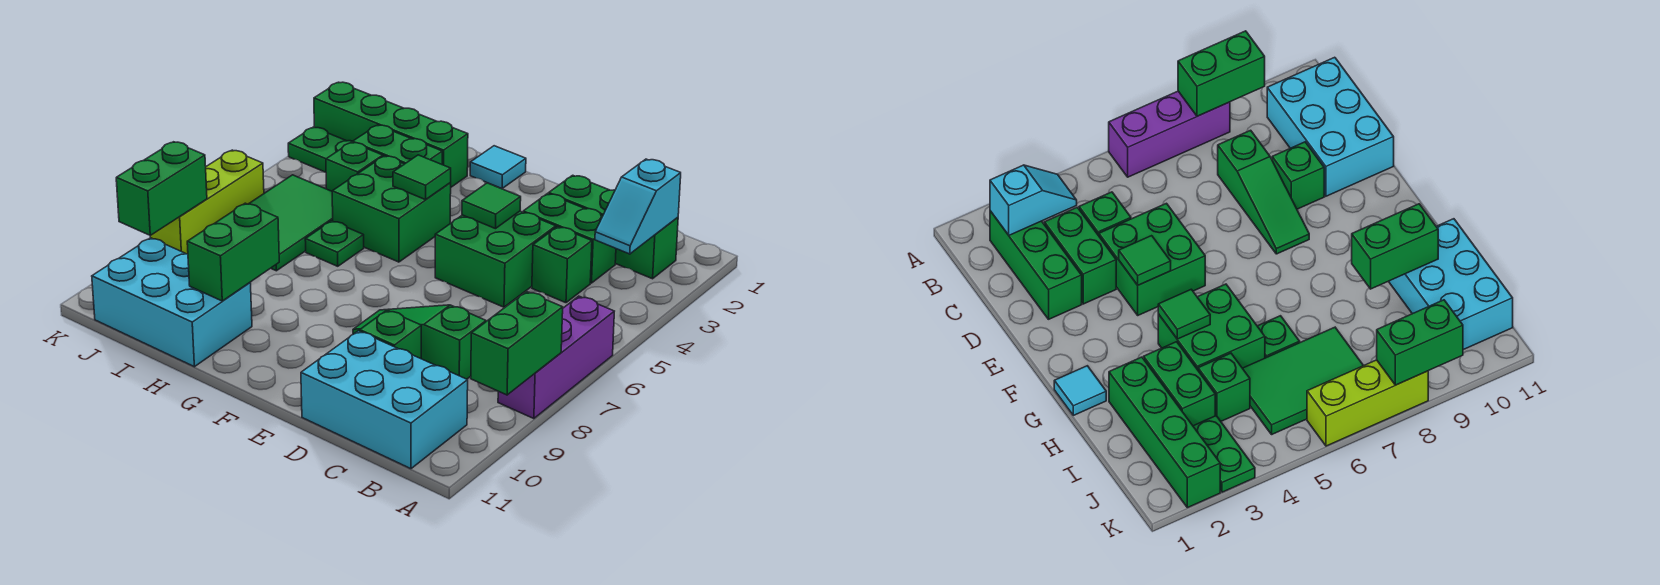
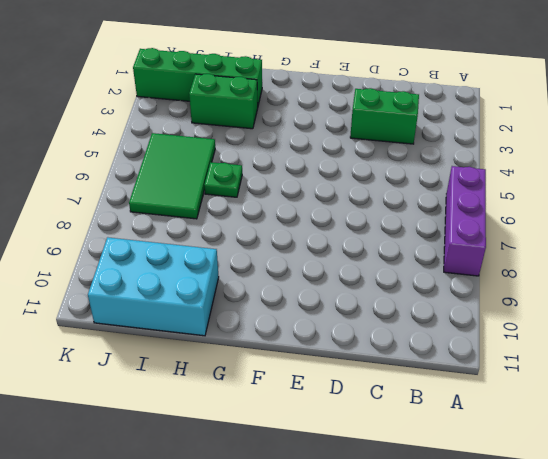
none -> green brick B2:D2 level 1
none -> cyan brick B10:D11 level 1
none -> green brick C4 level 1

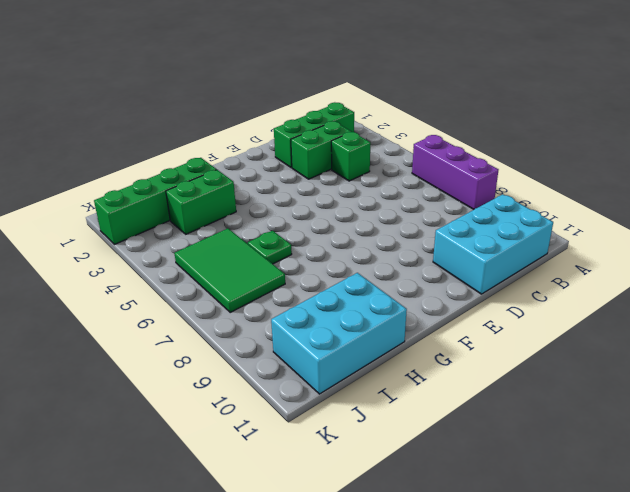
none -> green slope C8:E8 level 1 top C
none -> green brick D4:E5 level 1
none -> green brick D9 level 1

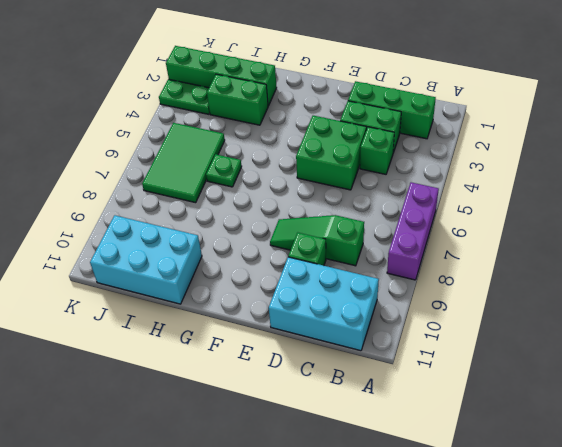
none -> cyan tile G1 level 1
none -> green brick G4:H5 level 1
none -> green brick I4 level 1

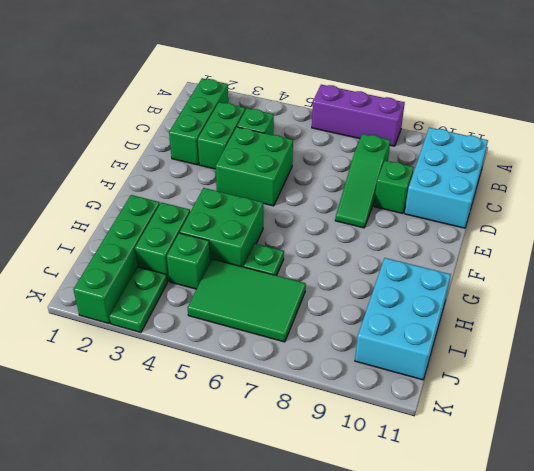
none -> cyan tile G1 level 1
none -> lime brick K6:K8 level 1
none -> green brick A8:A9 level 2

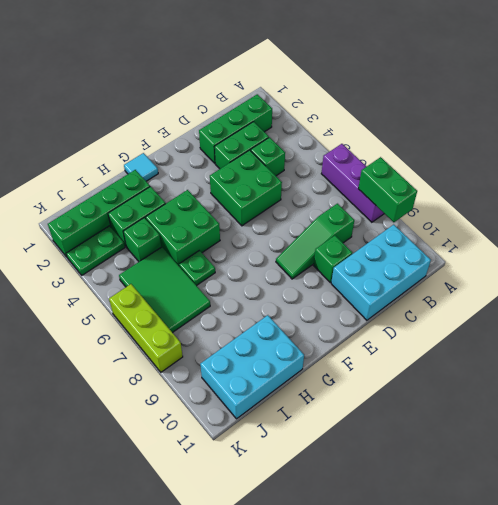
none -> cyan slope B2:B3 level 2 top 2
none -> green tile E4 level 2
none -> green tile G4 level 2

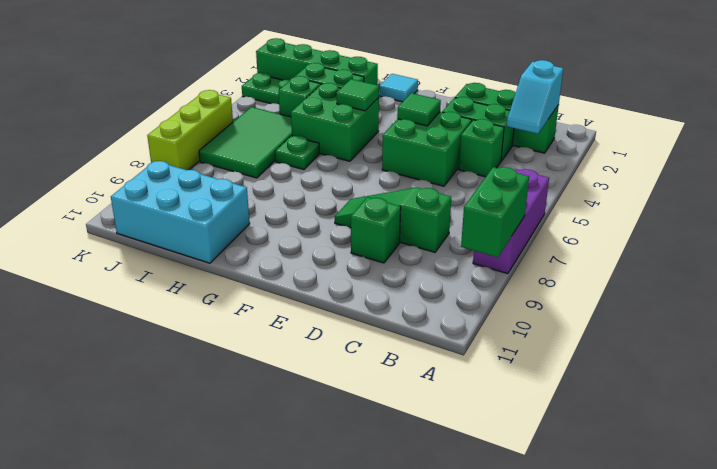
none -> cyan brick B10:D11 level 1
none -> green brick H9:H10 level 2
none -> green brick K8:K9 level 2

